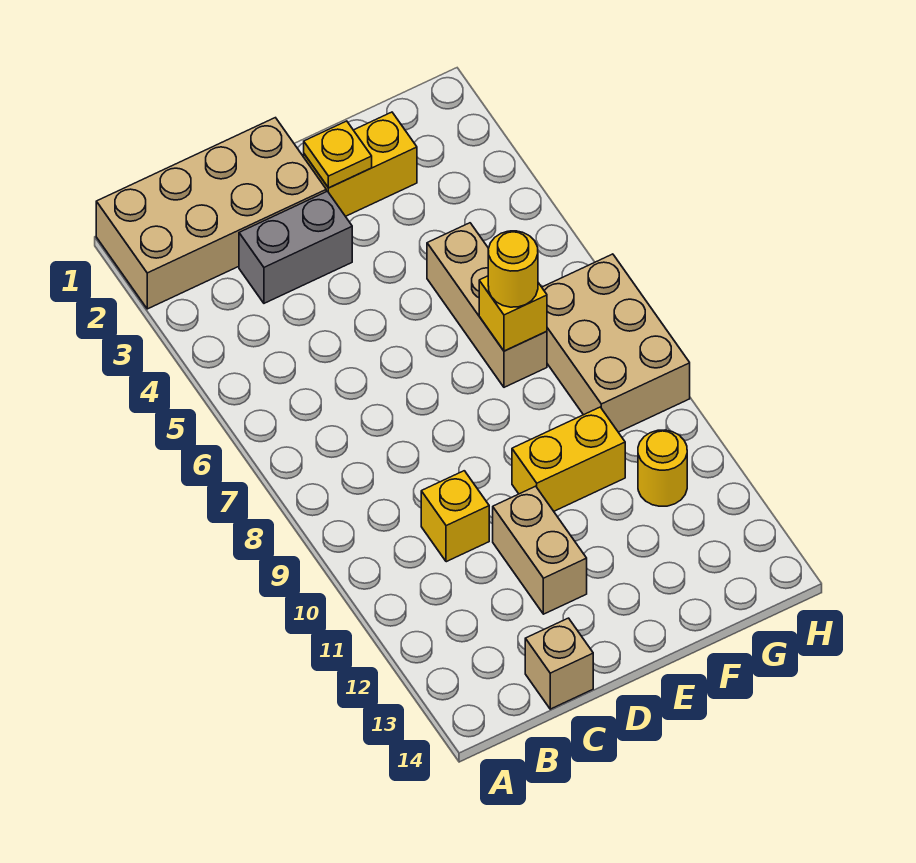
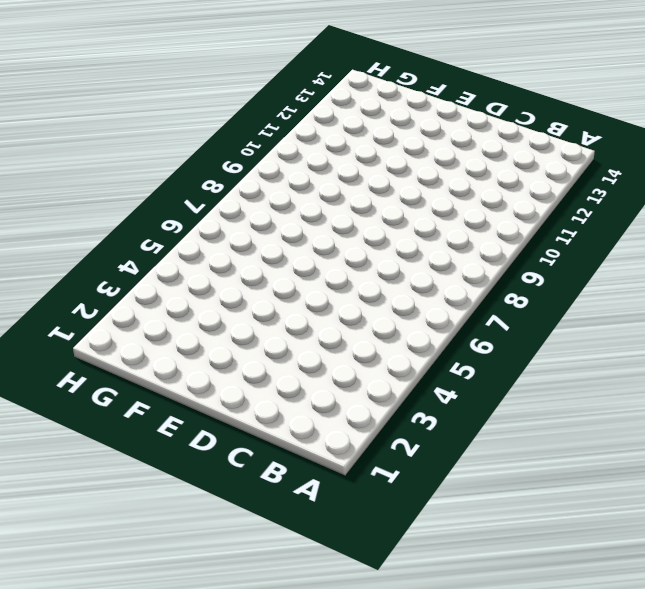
none -> tan brick A1:D2 level 1
none -> grey brick C3:D3 level 1
none -> yellow brick C10 level 1

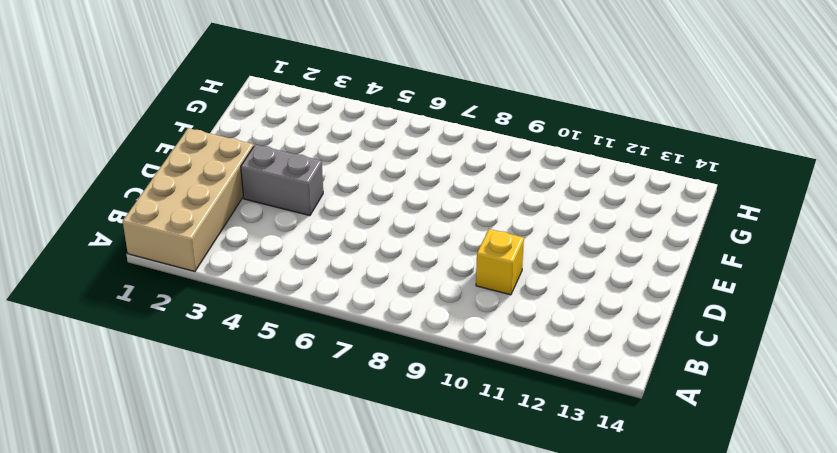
grey brick D3:D4 level 1 -> grey brick C3:D3 level 1
none -> tan brick C14 level 1
none -> tan brick D11:D12 level 1
none -> yellow brick E2:F2 level 1

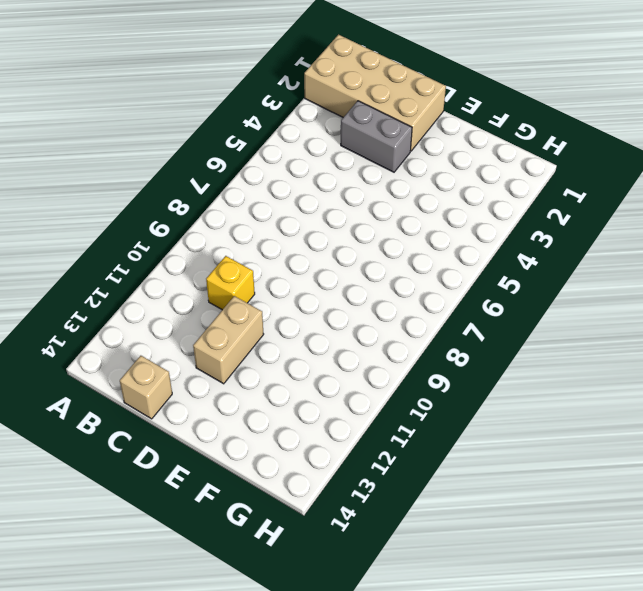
none -> yellow brick E2:F2 level 1
none -> yellow brick E10:F10 level 1
none -> tan brick F5:F7 level 1

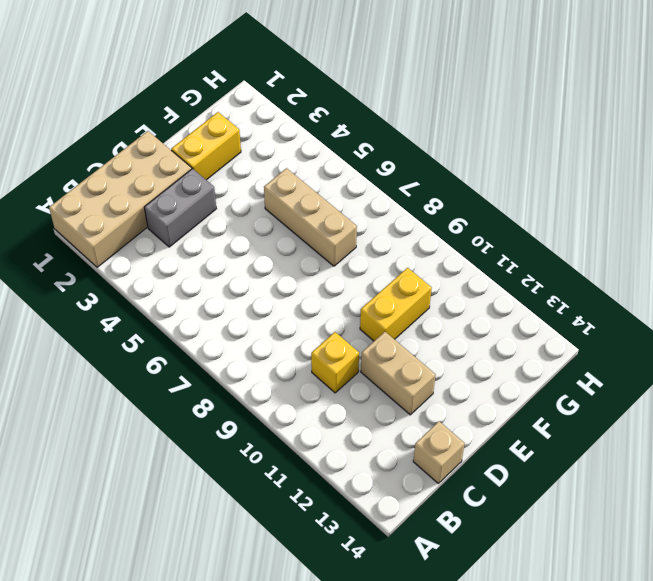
none -> tan brick G7:H9 level 1
none -> yellow round brick G11 level 1
none -> yellow plate E2 level 2

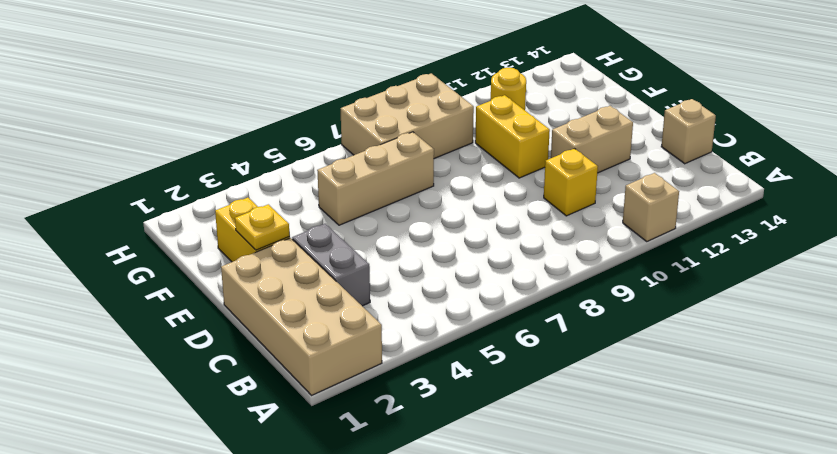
tan brick A11 level 1 -> none
none -> yellow brick F7 level 2
none -> yellow round brick F7 level 3

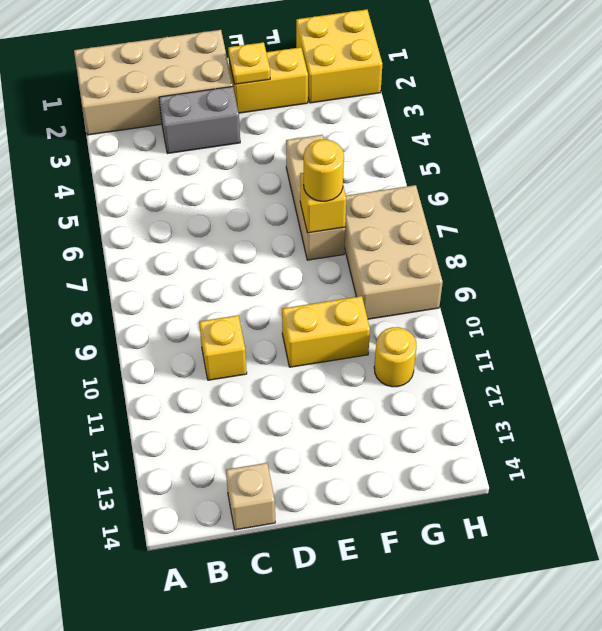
yellow brick G1:H2 level 1 -> none
none -> tan brick D11:D12 level 1

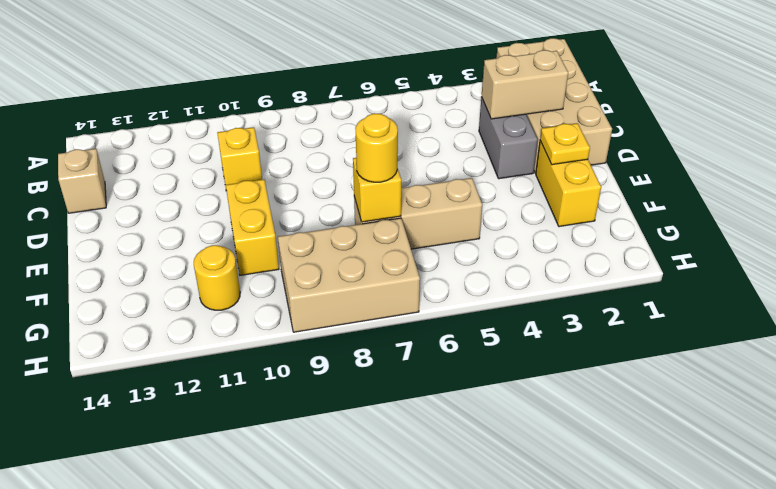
tan brick C2:C3 level 2 -> tan brick D11:D12 level 1

